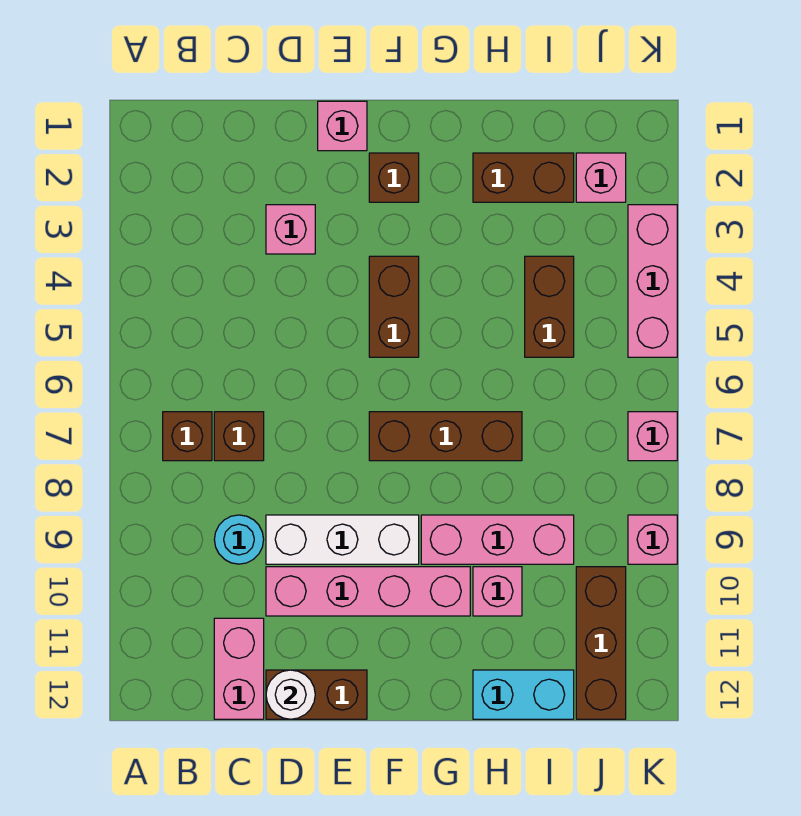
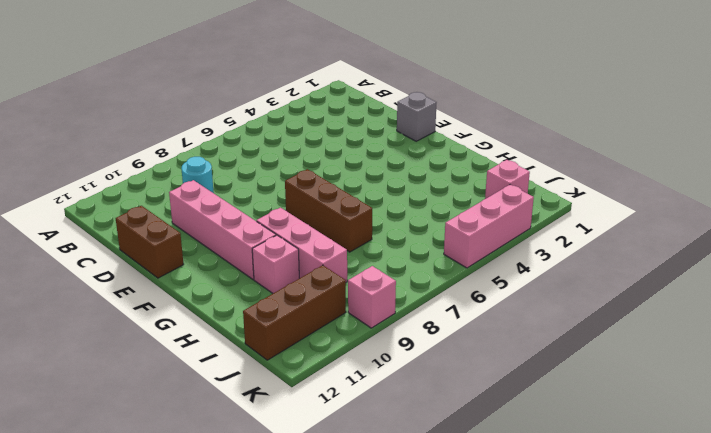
grey brick E1 level 1 -> pink brick E1 level 1
none -> brown brick B7 level 1
none -> brown brick C7 level 1
none -> pink brick C11:C12 level 1

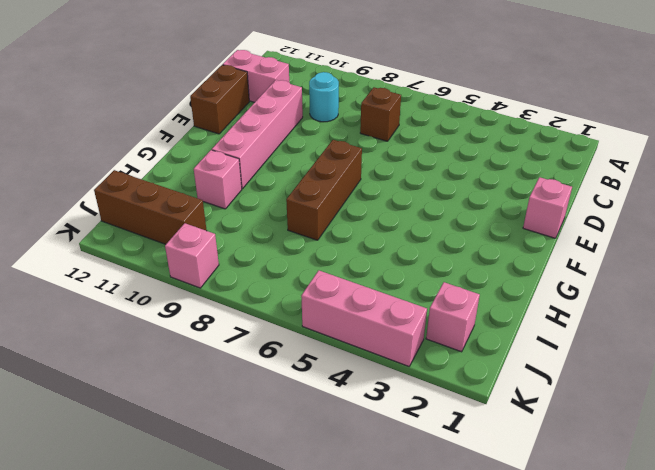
none -> brown brick B7 level 1
none -> pink brick D3 level 1
none -> white brick D9:F9 level 1

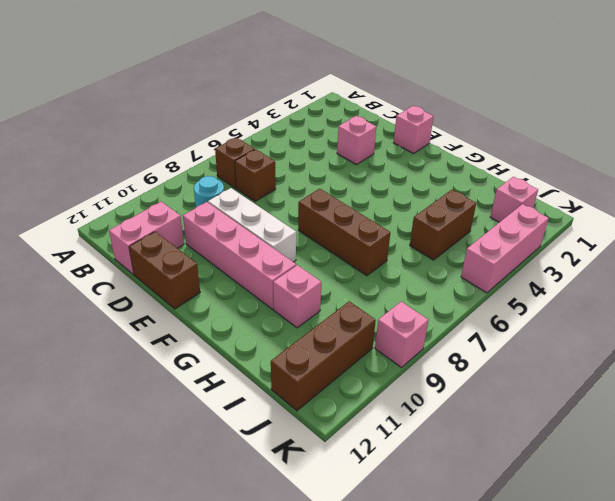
none -> brown brick F2 level 1
none -> brown brick F4:F5 level 1
none -> pink brick G9:I9 level 1

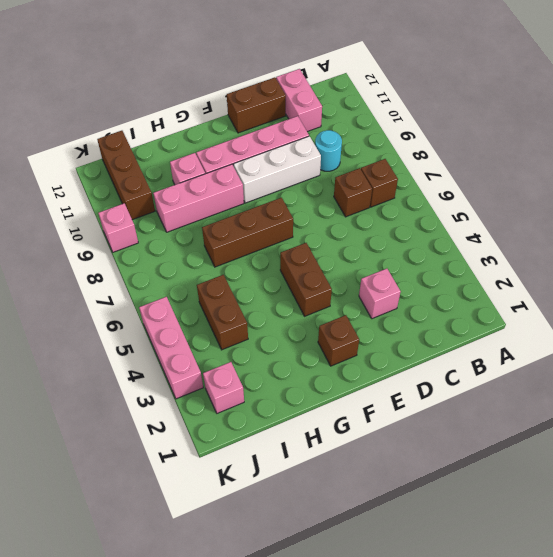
none -> pink brick E1 level 1
none -> brown brick H2:I2 level 1
none -> cyan brick H12:I12 level 1

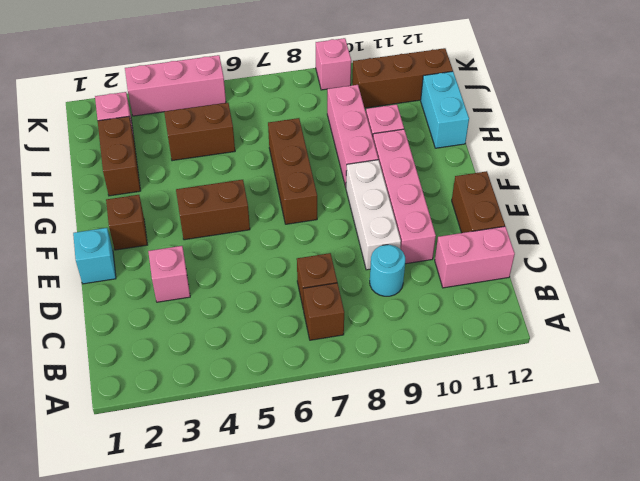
cyan brick E1 level 1 -> pink brick E1 level 1
none -> pink brick K7 level 1
none -> white round brick D12 level 2

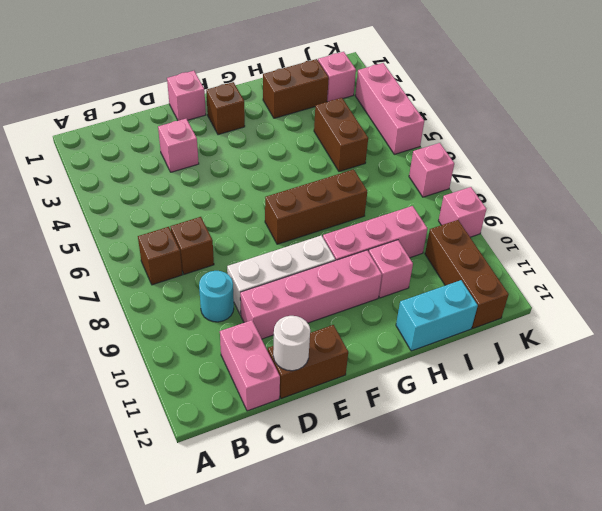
none -> brown brick F4:F5 level 1

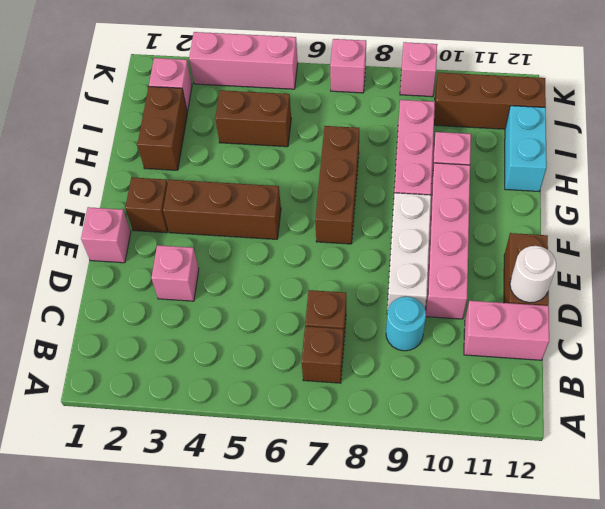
brown brick F3:F5 level 1 -> brown brick F4:F5 level 1

